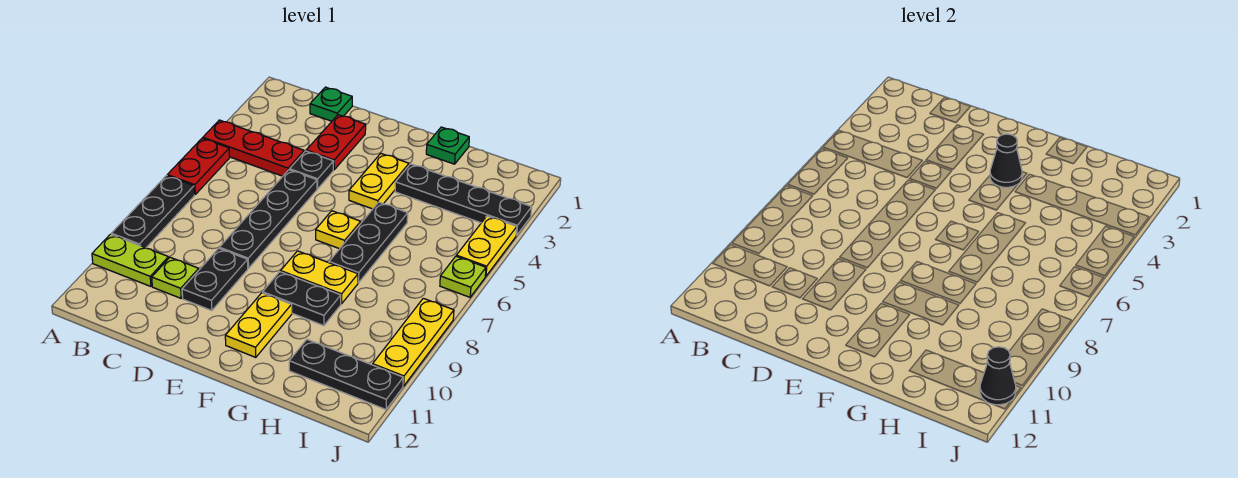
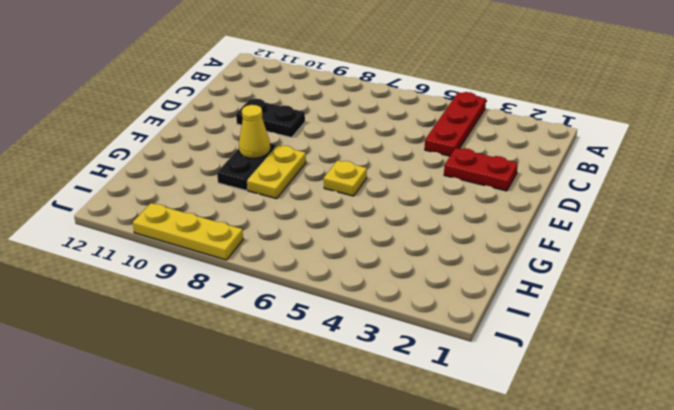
yellow cone F9 level 2 -> none
none -> red plate A5:A6 level 1
none -> black plate A7:A9 level 1
none -> lime plate A10:B10 level 1

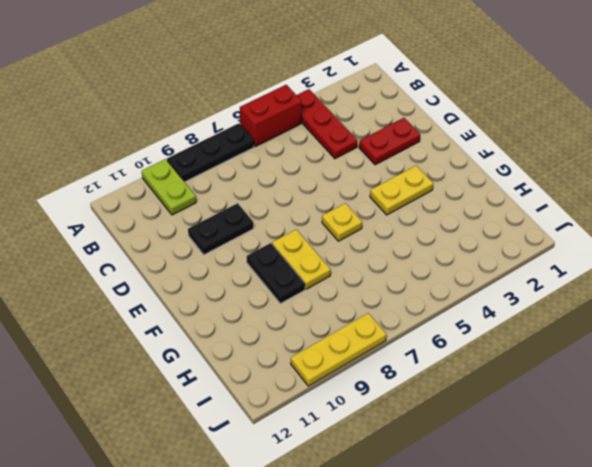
red brick A5:A6 level 1 -> red plate A5:A6 level 1
none -> green plate C1 level 1
none -> lime plate C10 level 1
none -> black plate D4 level 1

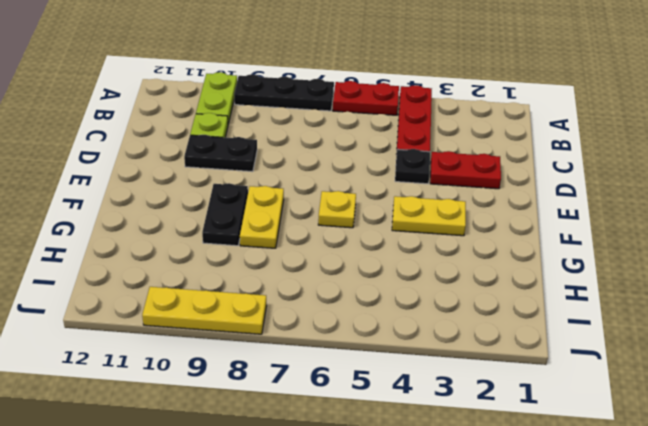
none -> green plate C1 level 1
none -> black plate D5:D8 level 1
none -> yellow plate F10:F11 level 1

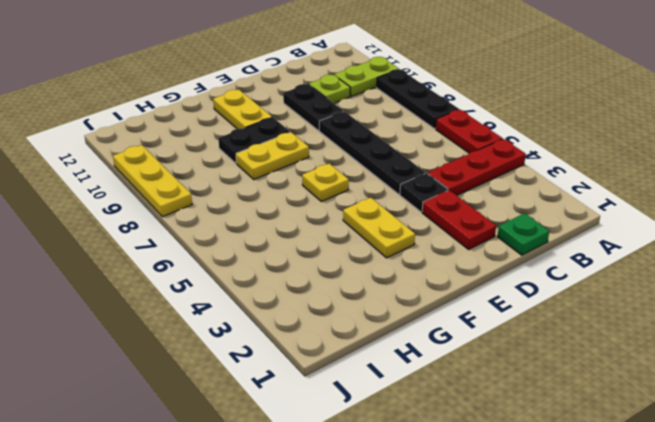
none -> green plate G1 level 1
none -> black plate G3:J3 level 1
none -> black plate G5:G7 level 1

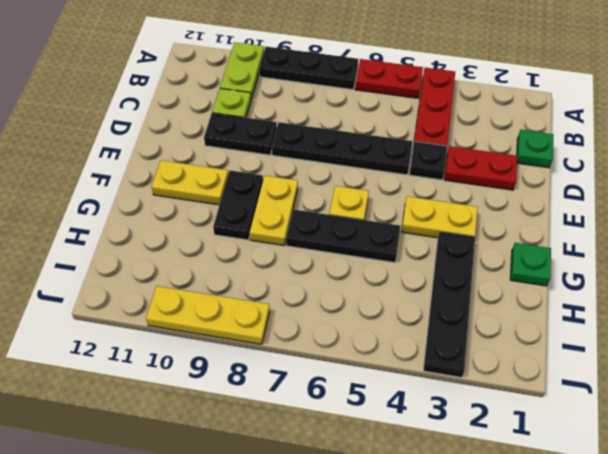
none -> black plate H11:J11 level 1
none -> yellow plate J4:J5 level 1
none -> lime plate J6 level 1

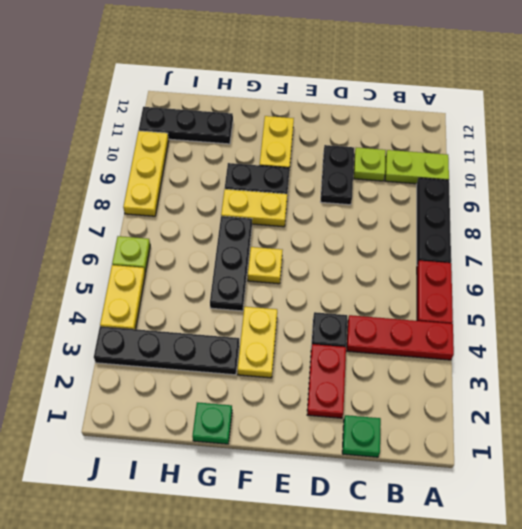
none -> black plate D5:D8 level 1
none -> black cone F3 level 2
none -> black cone J11 level 2

